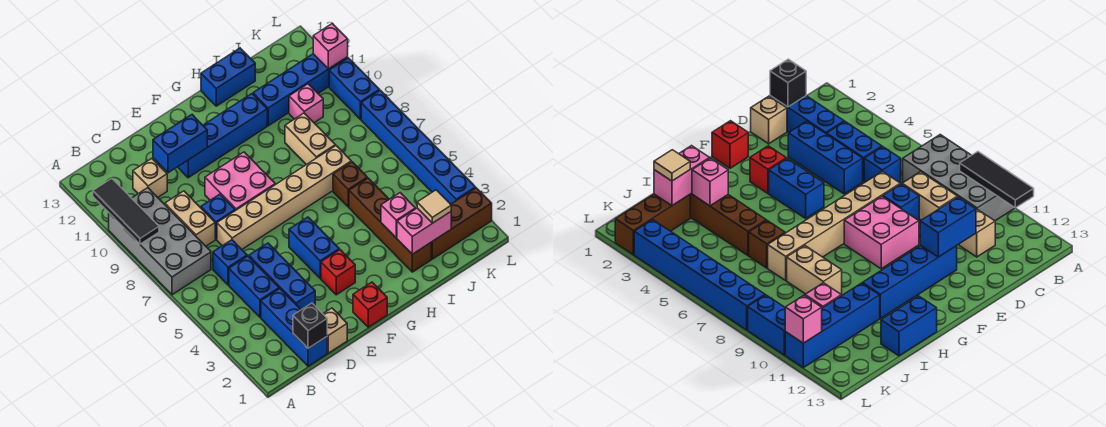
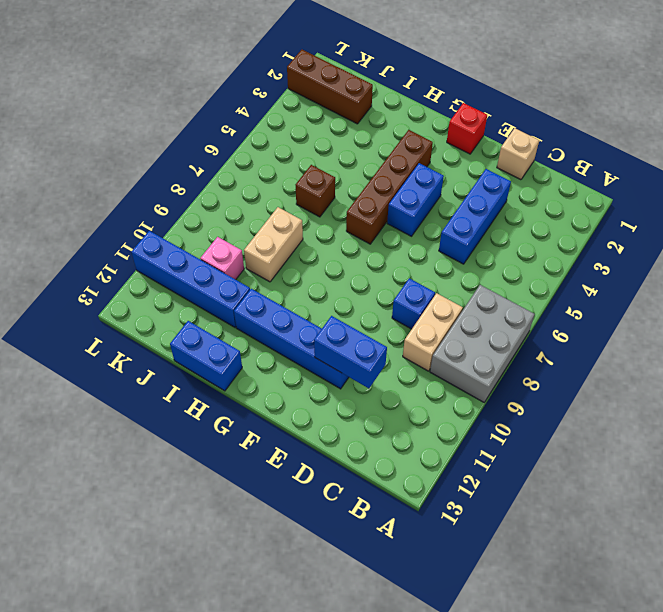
grey brick A7:B9 level 1 -> grey brick A7:B10 level 1
brown brick G3:G6 level 1 -> brown brick I2:I5 level 1
none -> blue brick C1:C3 level 1
none -> blue brick C4:C5 level 1
none -> blue brick C6 level 1
none -> tan brick C11 level 1

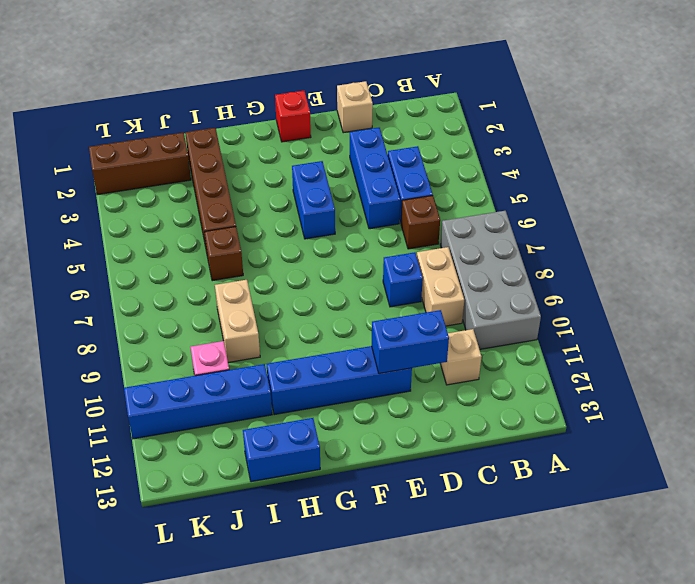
brown brick C6 level 1 -> blue brick C6 level 1
none -> blue brick C1:C3 level 1
none -> tan brick D7:I7 level 1
none -> pink brick E8:F9 level 1
none -> red brick F3 level 1

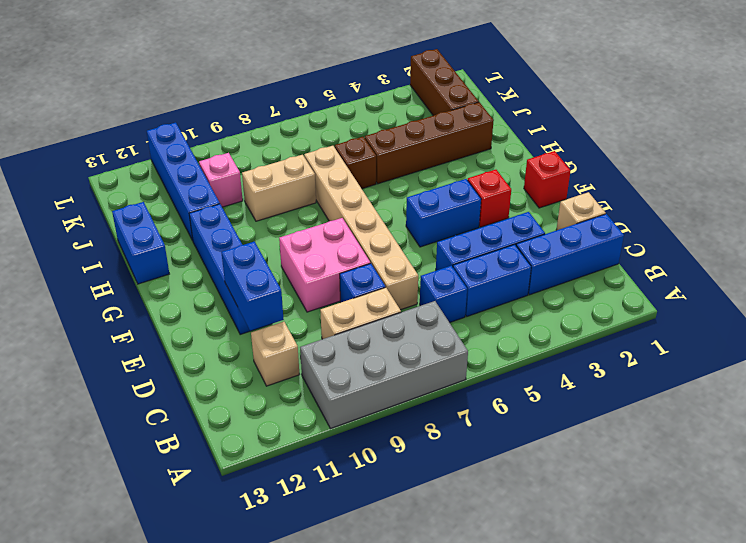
none -> blue brick L3:L8 level 1
none -> blue brick L9:L10 level 1
none -> black tile A9:A11 level 2
none -> black brick C1 level 2

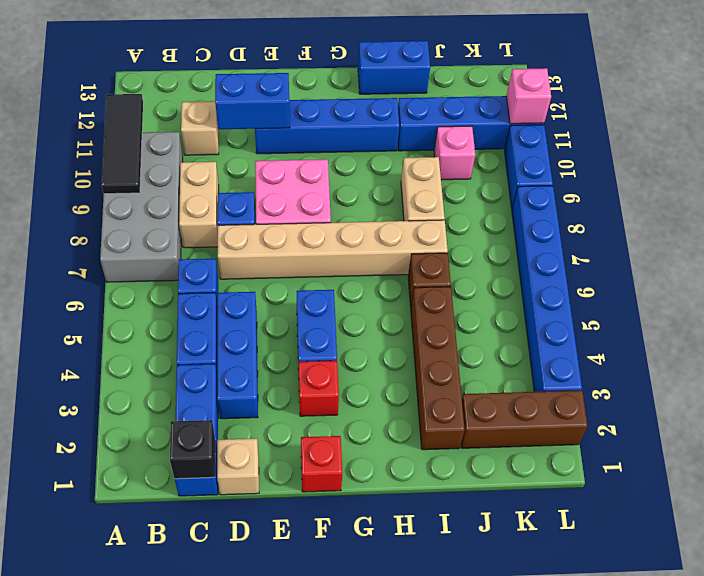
none -> pink brick I2:J2 level 2
none -> pink brick I3 level 2
none -> tan tile J2 level 3

